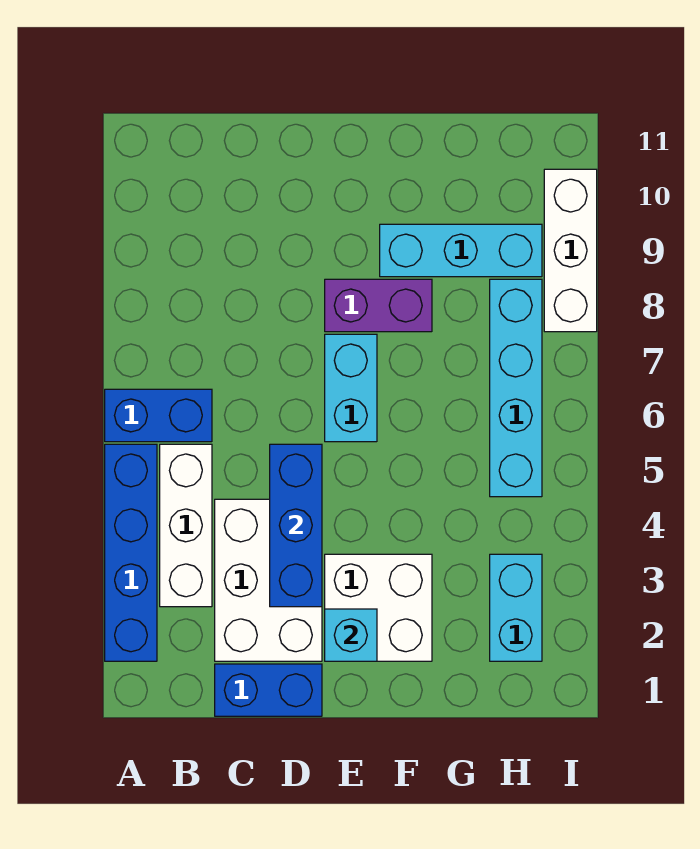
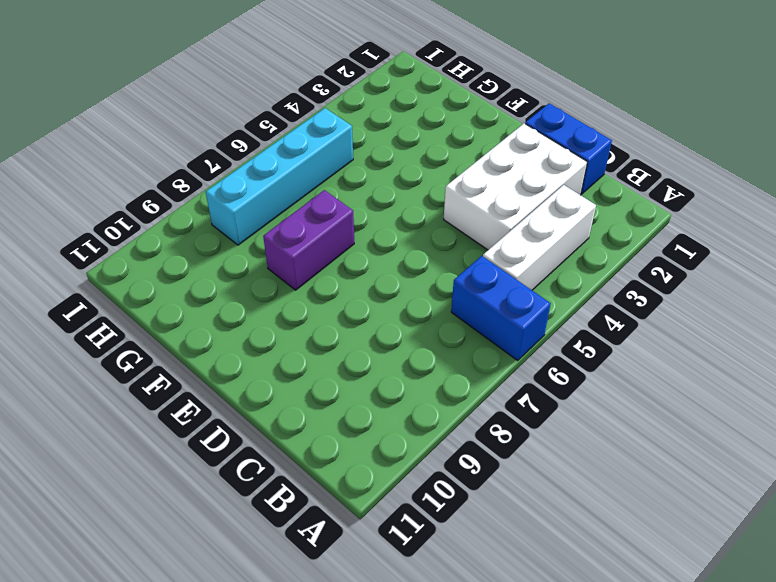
purple brick F7:F8 level 1 -> purple brick E8:F8 level 1
none -> blue brick A2:A5 level 1
none -> white brick E2:F3 level 1
none -> cyan brick E6:E7 level 1

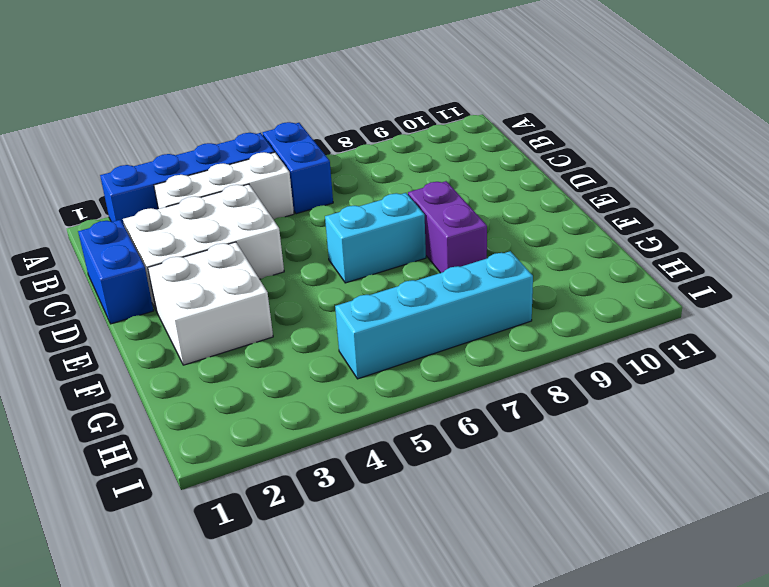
none -> cyan brick F9:H9 level 1
none -> cyan brick H2:H3 level 1
none -> white brick I8:I10 level 1

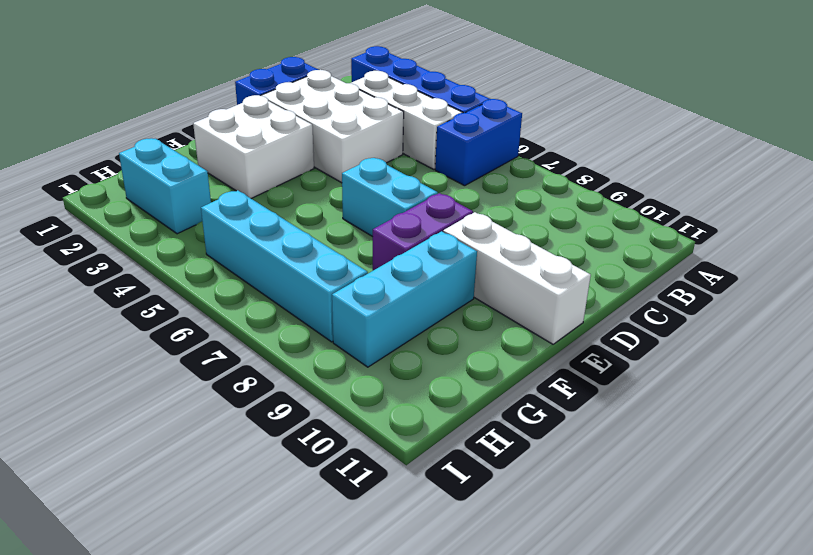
white brick E9:E11 level 1 -> white brick I8:I10 level 1
none -> blue brick D3:D5 level 2
none -> cyan brick E2 level 2

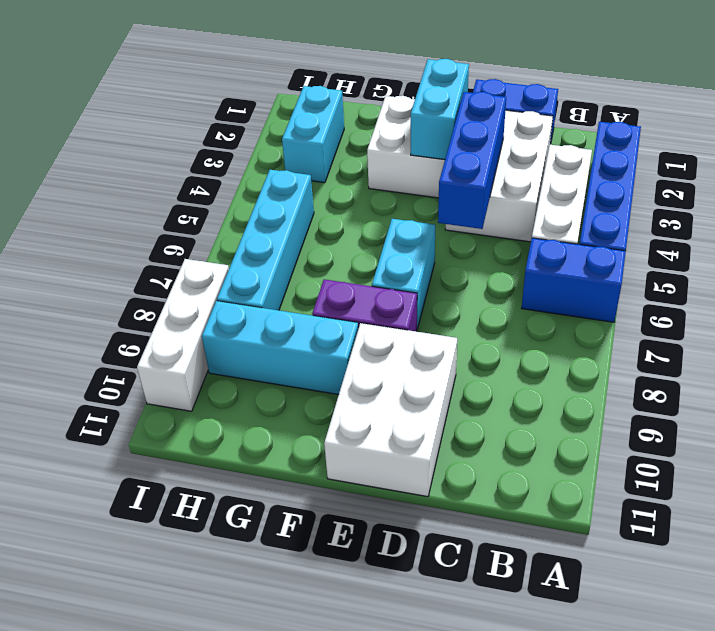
white brick D9:E11 level 1 -> none
cyan brick E2:E3 level 2 -> cyan brick E2 level 2

